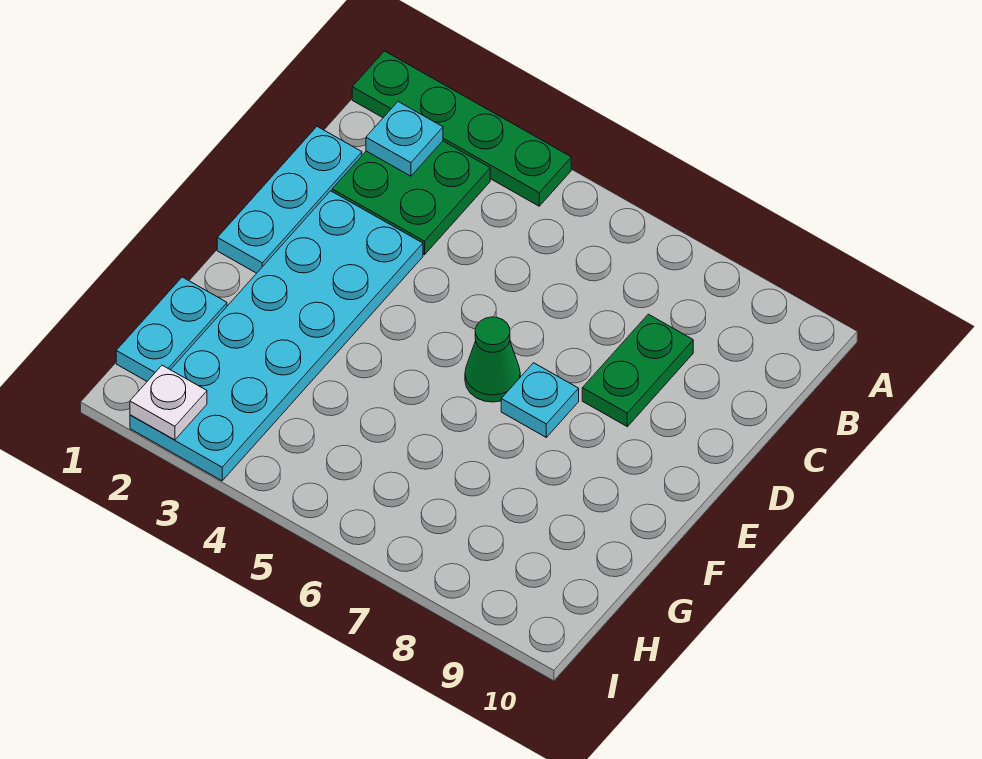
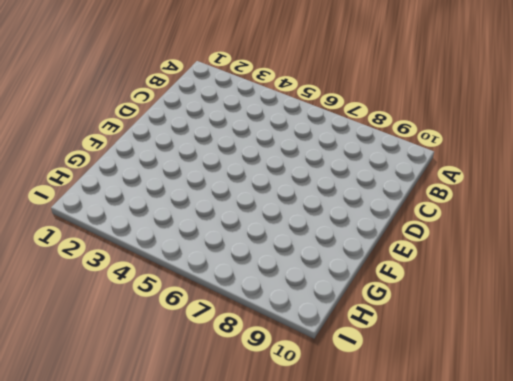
none -> green plate A1:A4 level 1
none -> green plate B2:C3 level 1

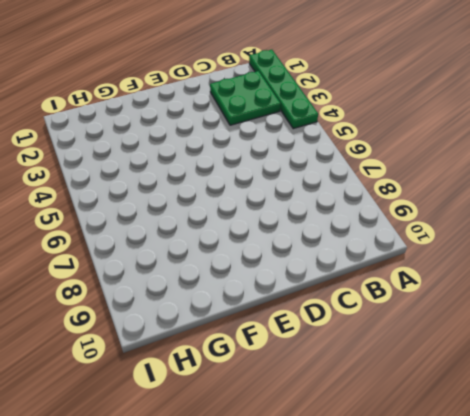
none -> cyan plate C1:E1 level 1
none -> green plate C8:D8 level 1

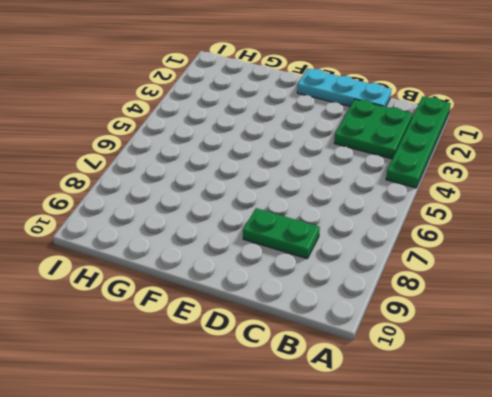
none -> cyan plate D2:I3 level 1
none -> green cone E6 level 1

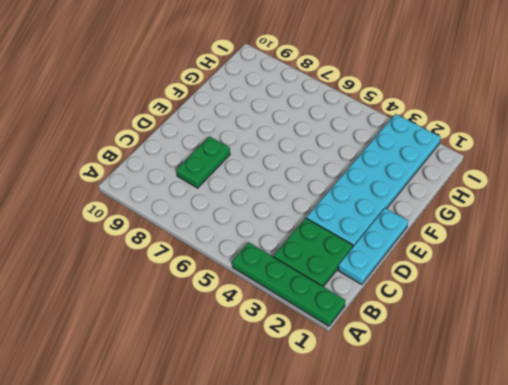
none -> green cone E6 level 1
none -> cyan plate E7 level 1

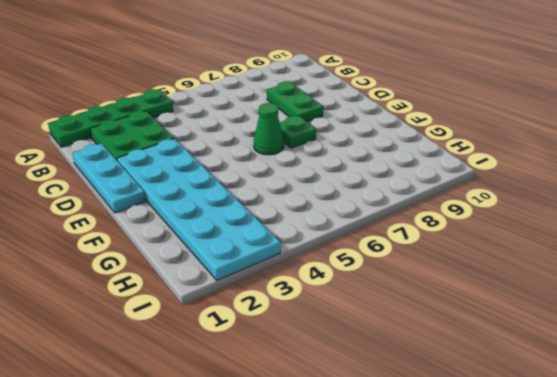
green plate E7 level 1 -> cyan plate E7 level 1
none -> cyan plate G1:H1 level 1
none -> cyan plate B2 level 2

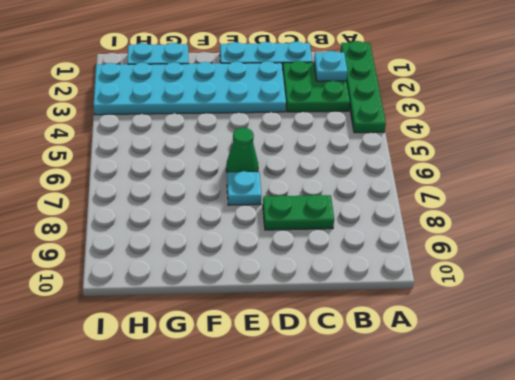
none -> white plate I2 level 2

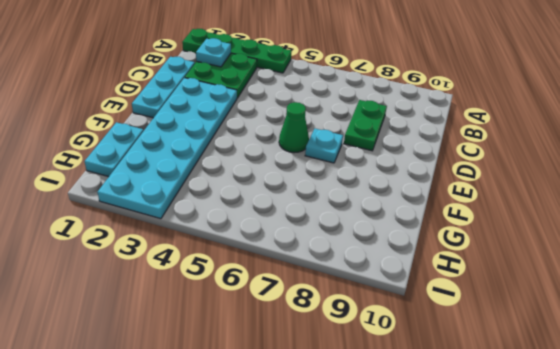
none -> white plate I2 level 2

